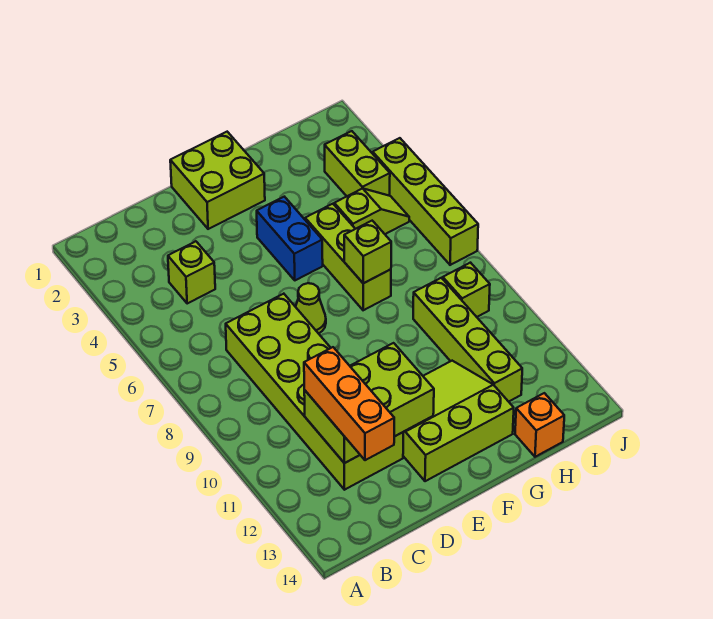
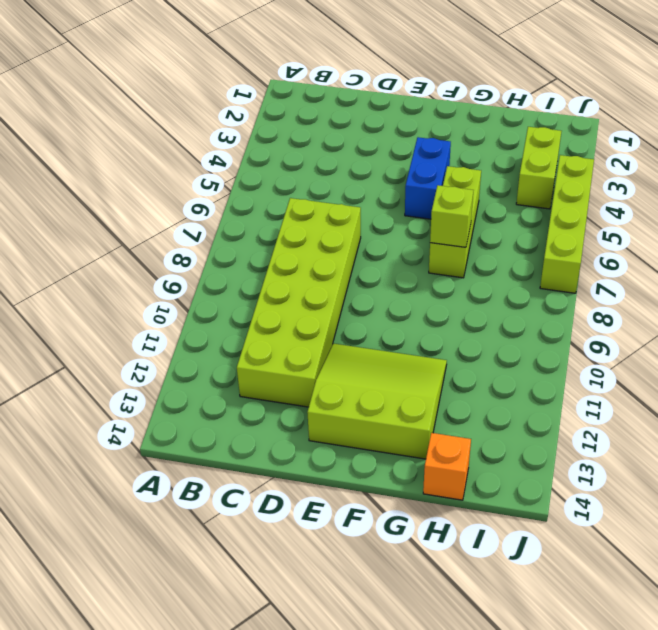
none -> lime brick C4 level 1
none -> lime brick E1:F2 level 1
none -> lime cone E7 level 1

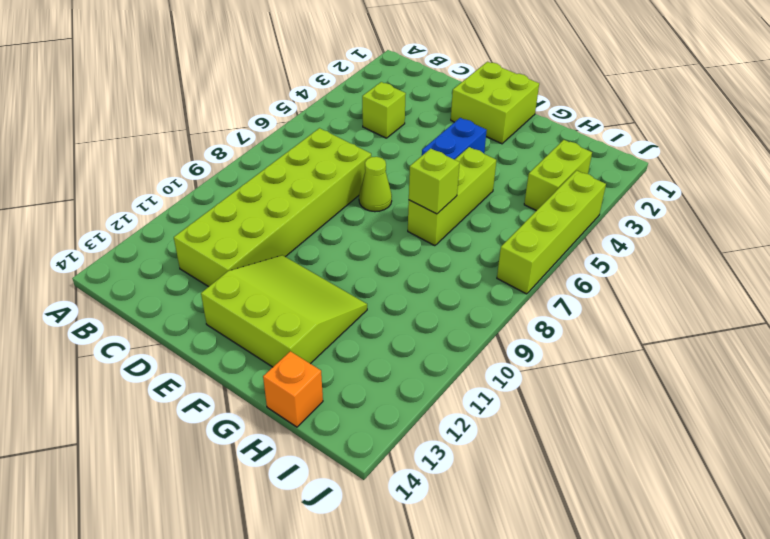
none -> lime slope H5:I5 level 1 top H
none -> lime brick H9:H12 level 1
none -> lime brick I9 level 1

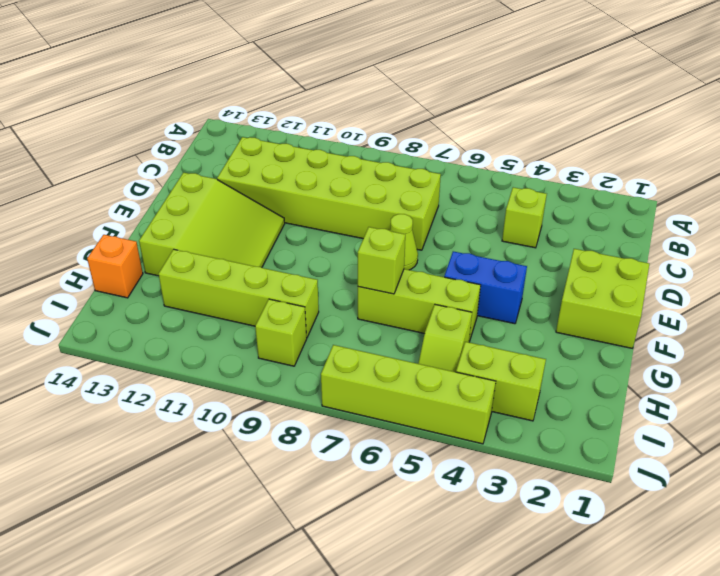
none -> lime brick C11:E12 level 2
none -> orange brick C11:C13 level 3

